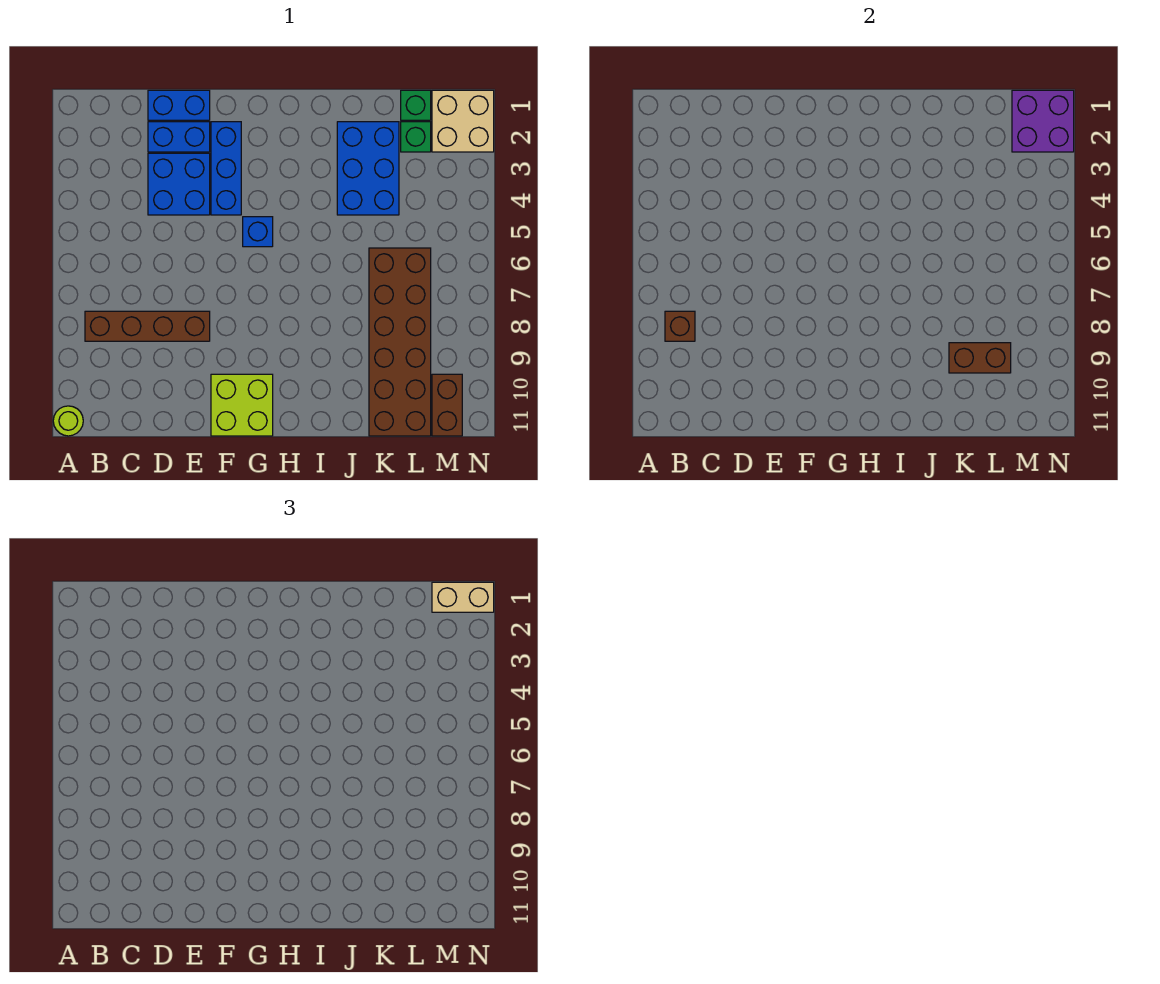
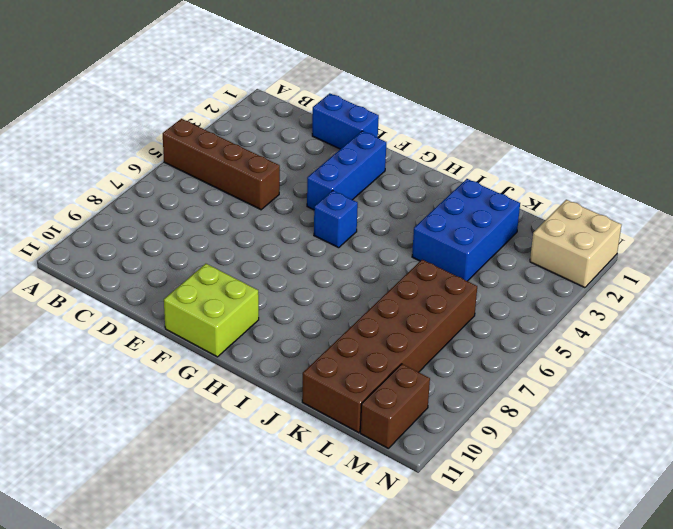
brown brick A5:D5 level 1 -> brown brick B8:E8 level 1
none -> lime round brick A11 level 1
none -> blue brick D2:E2 level 1
none -> blue brick D3:E4 level 1

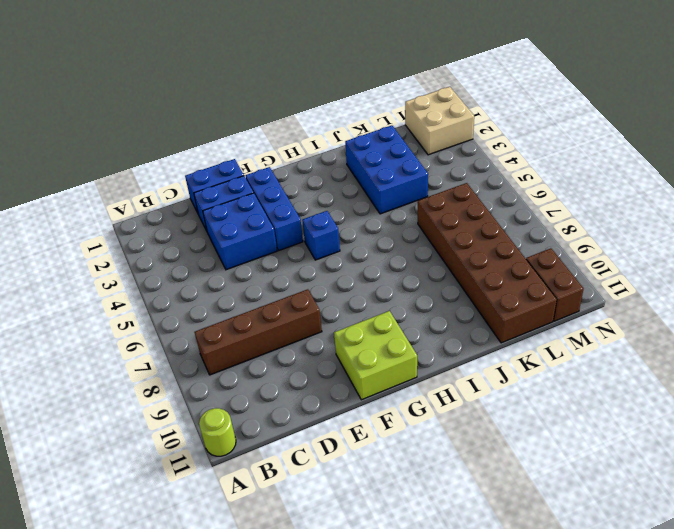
none -> green brick L1 level 1
none -> green brick L2 level 1
none -> brown brick B8 level 2

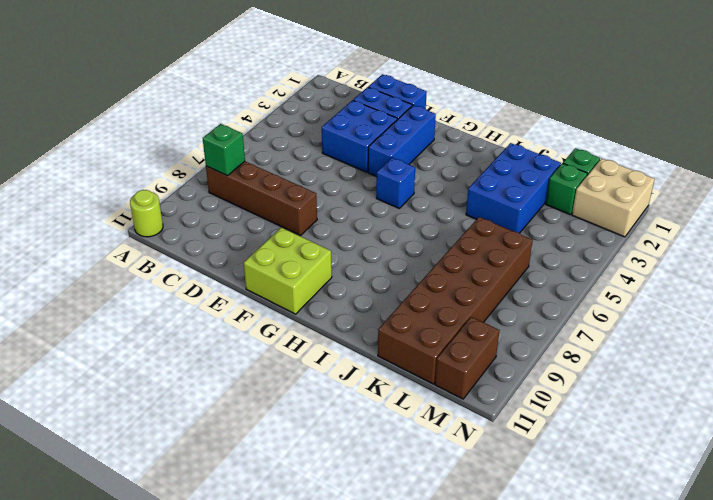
green brick B8 level 2 -> brown brick B8 level 2
none -> brown brick K9:L9 level 2
none -> purple brick M1:N2 level 2
none -> tan brick M1:N1 level 3

